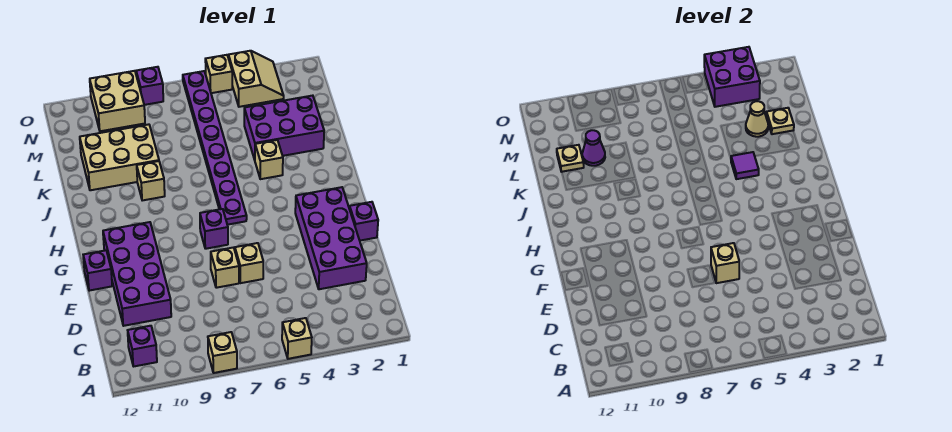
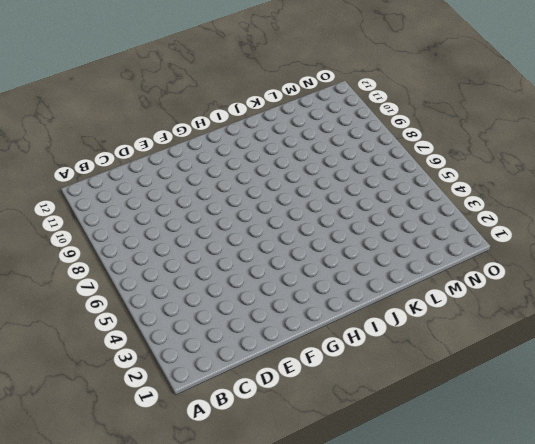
none -> tan brick A5 level 1
none -> tan brick A8 level 1
none -> purple brick B11 level 1

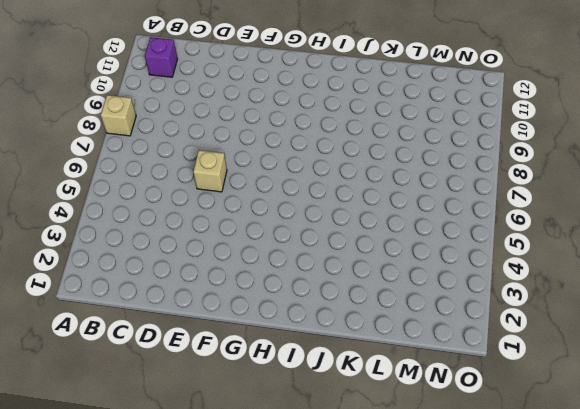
none -> tan brick A5 level 1
none -> purple brick D2:G3 level 1
none -> purple brick D10:G11 level 1

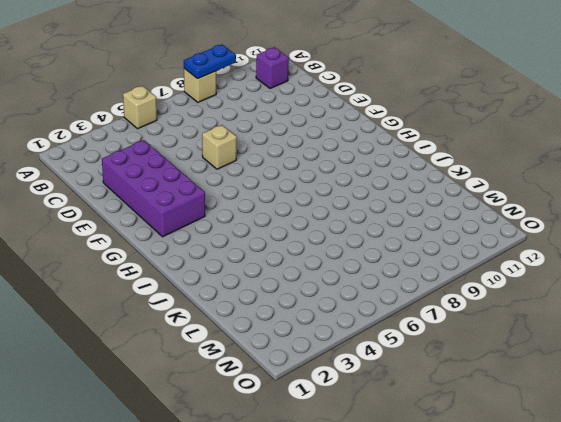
blue plate A8:A9 level 2 -> none
none -> purple brick D10:G11 level 1
none -> tan brick E7 level 1
none -> purple brick F1 level 1

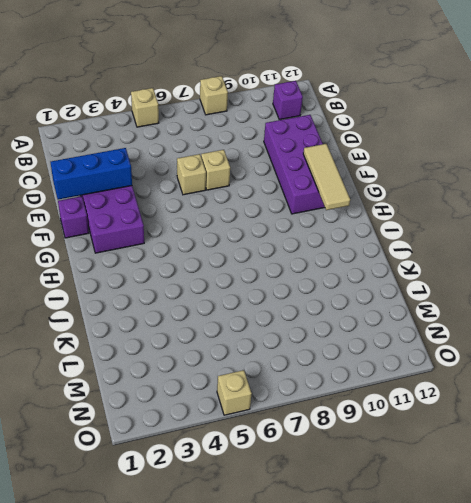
blue brick E1:E3 level 2 -> none
tan tile F11:H11 level 2 -> none
none -> purple brick F12 level 1
none -> purple brick G7 level 1
none -> purple plate H6:O6 level 1

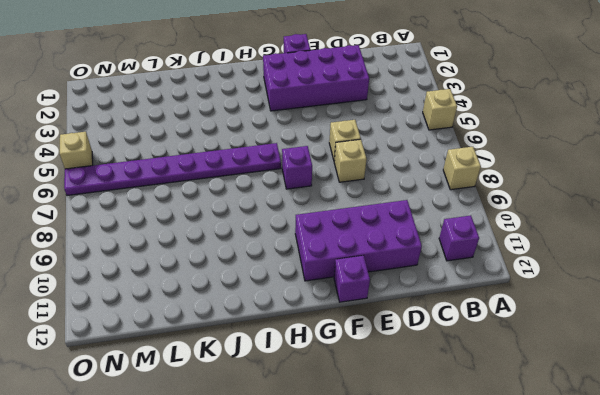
none -> tan brick J4 level 1
none -> tan brick J9 level 1
none -> purple brick K2:L4 level 1

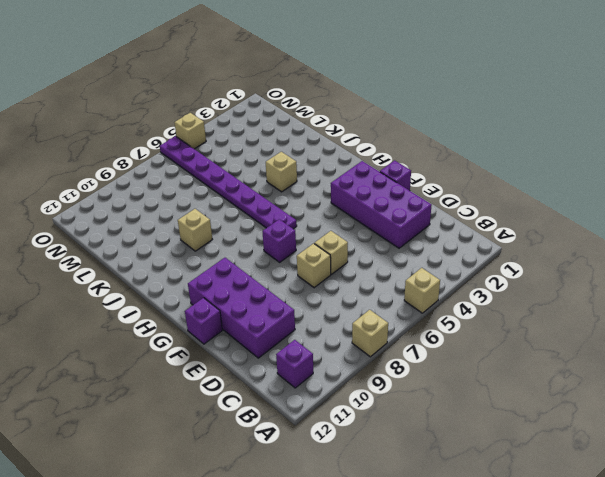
none -> purple brick K2:L4 level 1
none -> tan brick K9:L11 level 1
none -> tan slope N3:O4 level 1 top 4

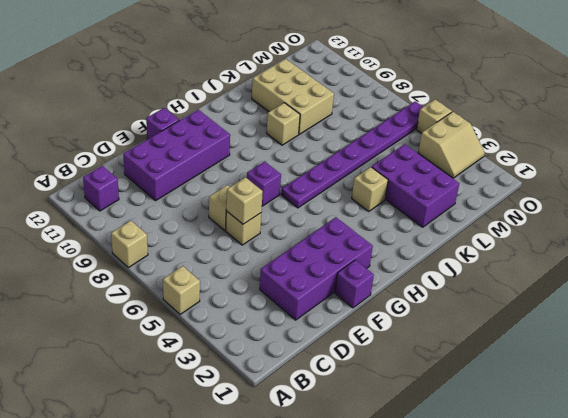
none -> tan brick N9:O10 level 1
none -> purple brick O8 level 1
none -> purple tile J4 level 2

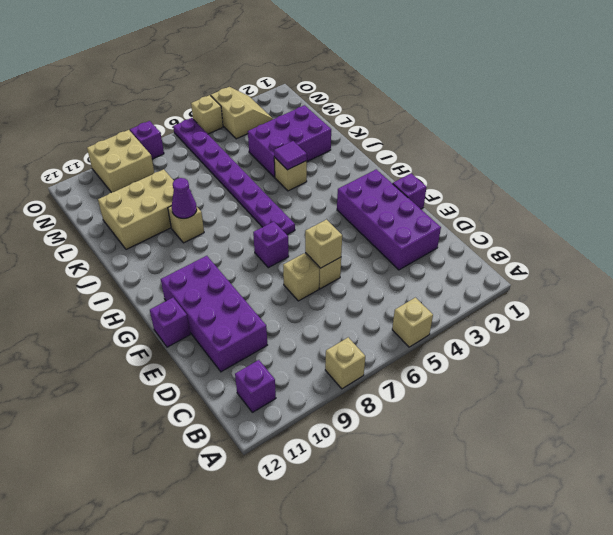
purple cone J9 level 2 -> purple cone L10 level 2
none -> tan plate L2 level 2
none -> tan cone L3 level 2
none -> tan plate L11 level 2

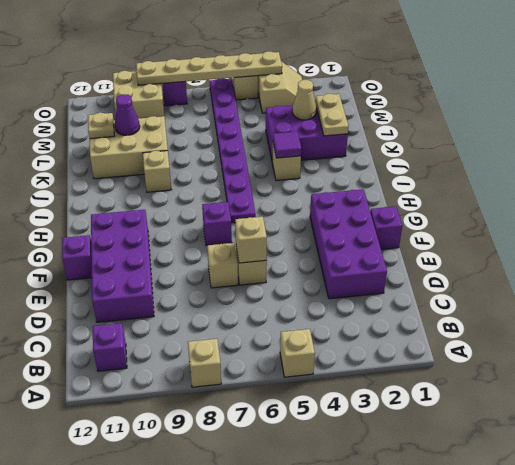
tan plate K2:L2 level 2 -> tan plate L2 level 2
tan plate O4:O9 level 2 -> purple brick N3:O4 level 2

